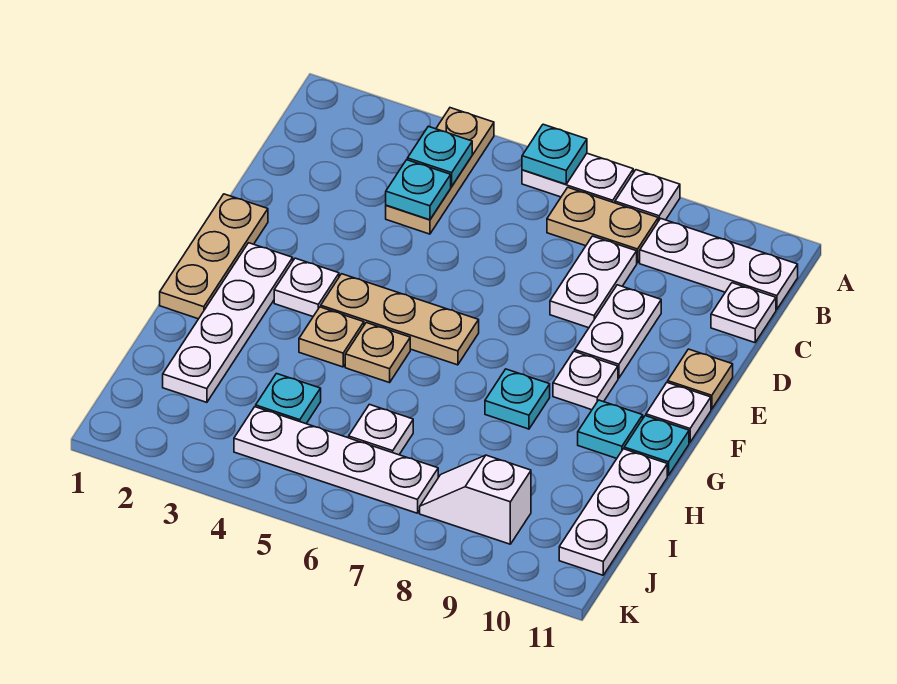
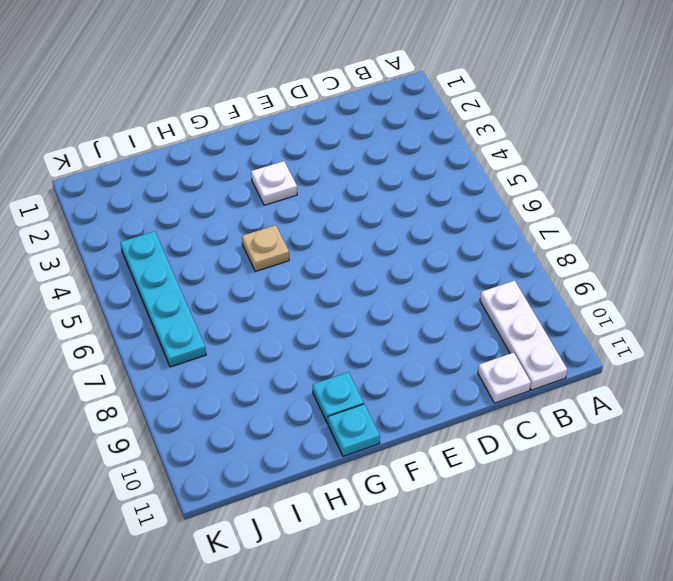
cyan plate J4:J7 level 1 -> white plate J4:J7 level 1
none -> tan plate A4:C4 level 1
none -> white plate A6:A7 level 1
none -> white plate A8 level 1

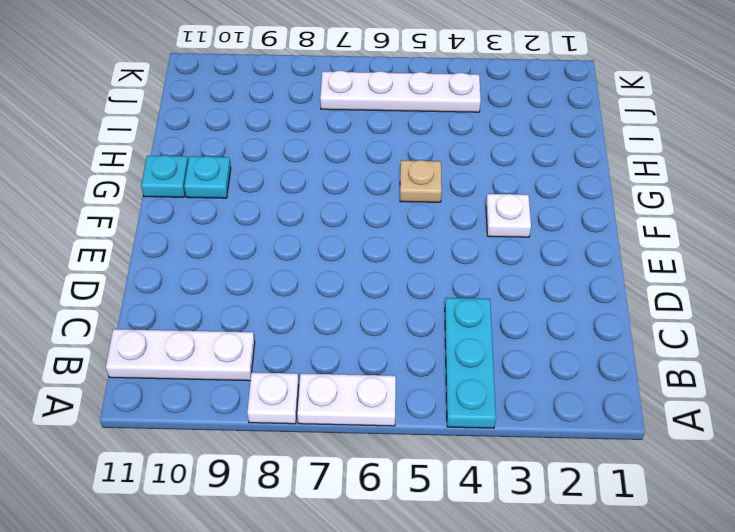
cyan plate A4:C4 level 1 -> tan plate A4:C4 level 1
none -> tan plate B7:B8 level 1
none -> white plate C8:D8 level 1
none -> white plate C11 level 1

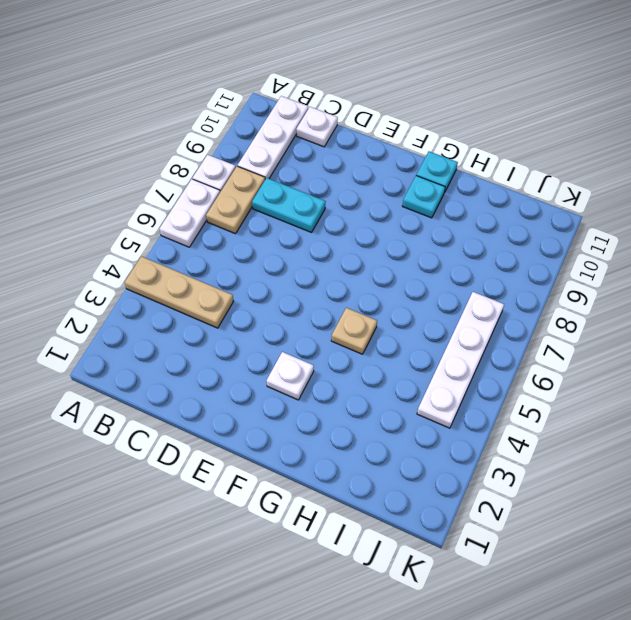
cyan plate C8:D8 level 1 -> white plate C8:D8 level 1
none -> white plate D9:E9 level 1
none -> tan plate E1:G1 level 1
none -> tan plate E11 level 1

